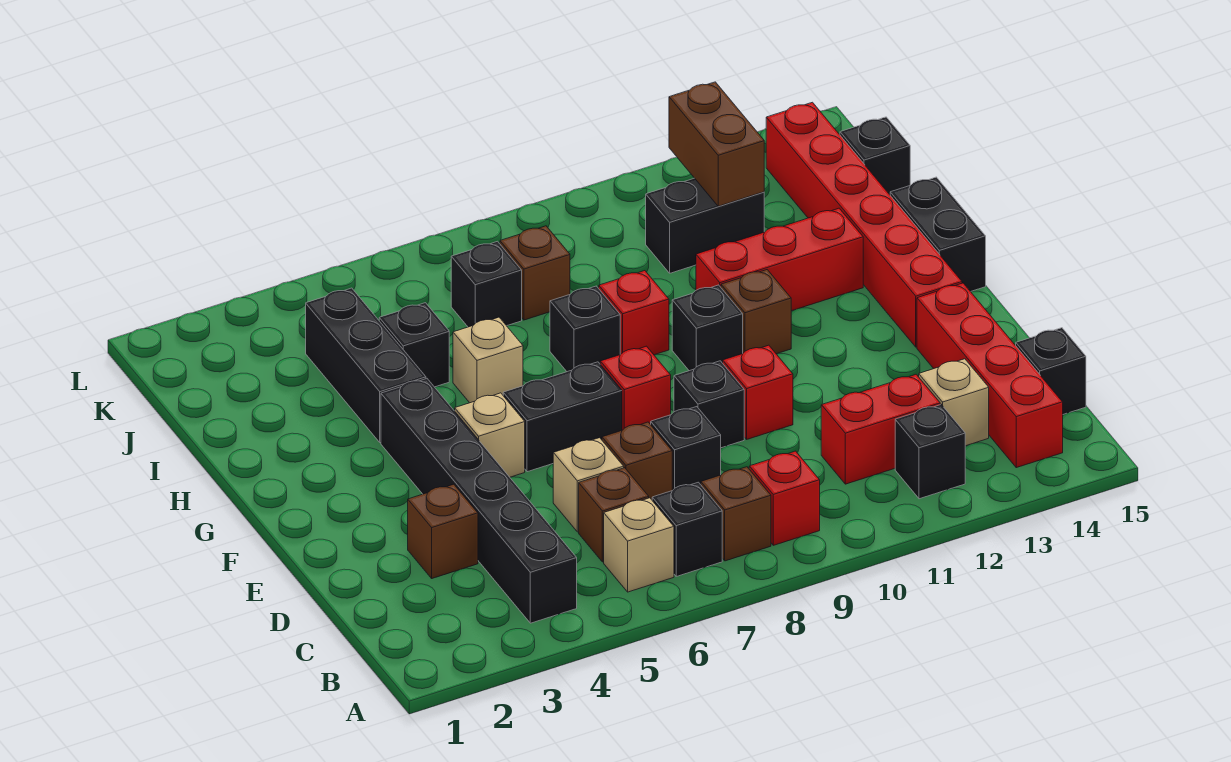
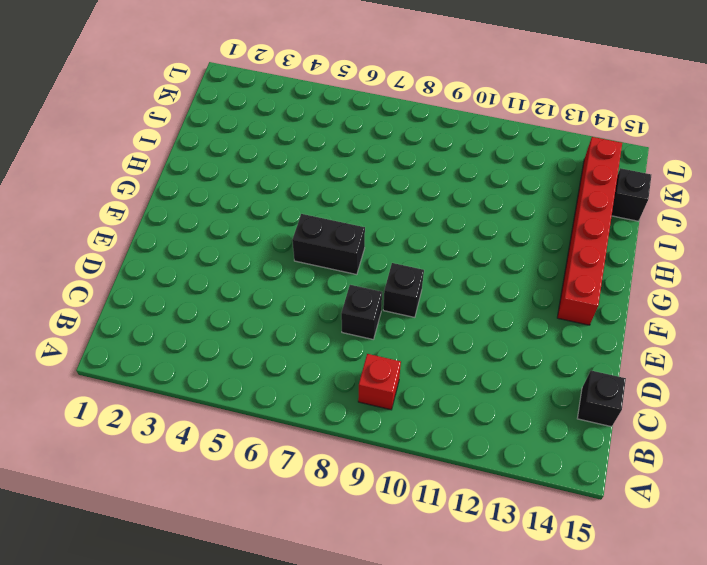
none -> black brick B4:G4 level 1
none -> tan brick B6 level 1
none -> black brick B7 level 1
none -> brown brick B8 level 1

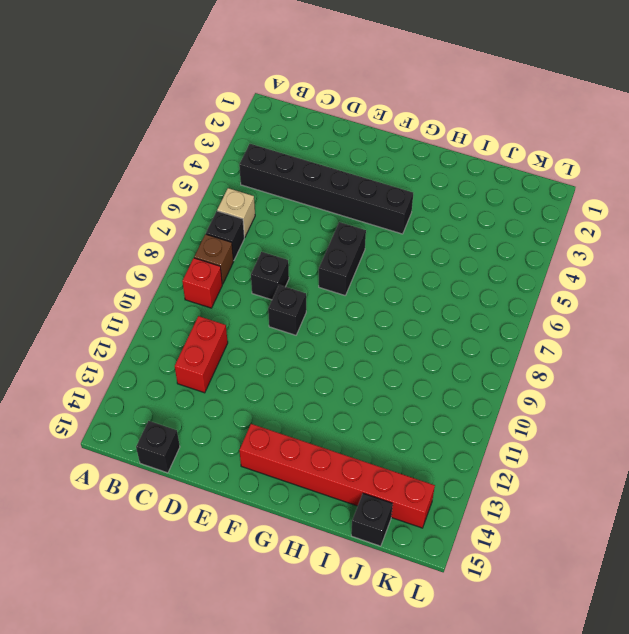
none -> black brick B12 level 1
none -> red brick B14:E14 level 1
none -> brown brick C6 level 1
none -> tan brick C13 level 1

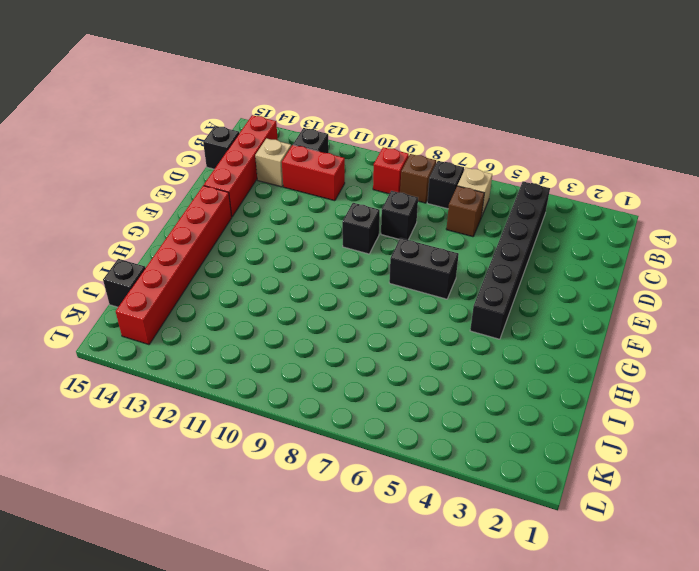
none -> brown brick D3 level 1
none -> tan brick D6 level 1
none -> brown brick D7 level 1
none -> red brick E10 level 1

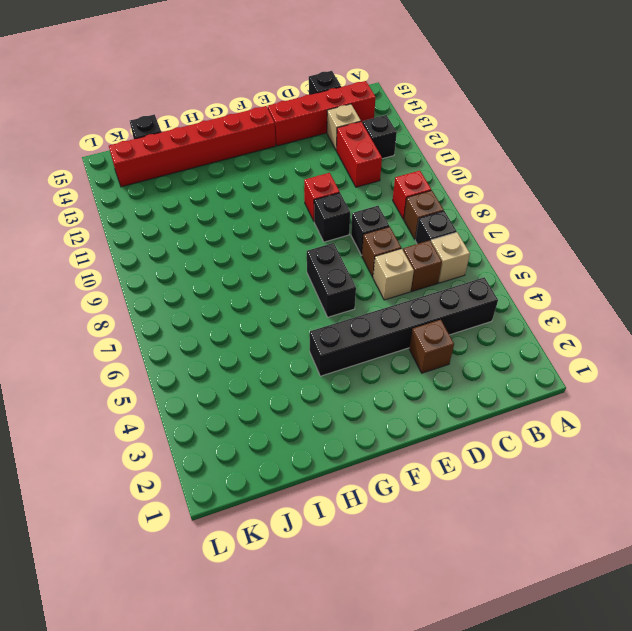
none -> tan brick F5 level 1
none -> red brick F8 level 1
none -> black brick G10 level 1
none -> brown brick G11 level 1

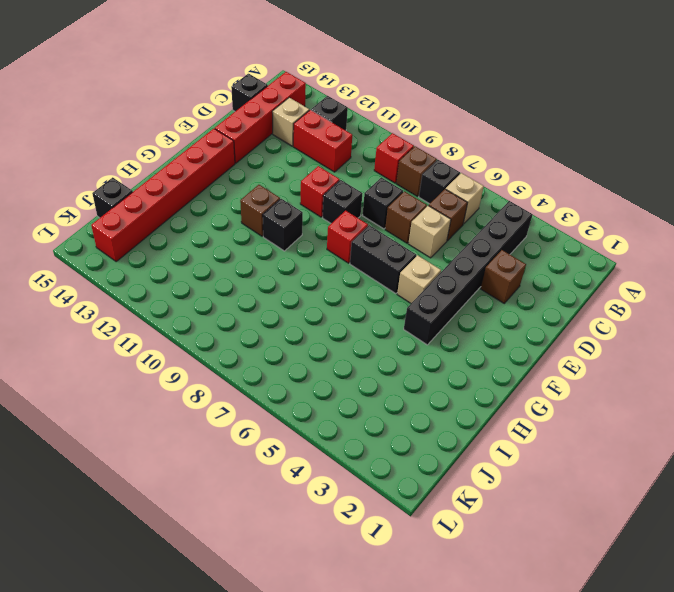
none -> black brick G15:H15 level 1
none -> black brick H4:J4 level 1
none -> tan brick H6 level 1
none -> black brick H8 level 1

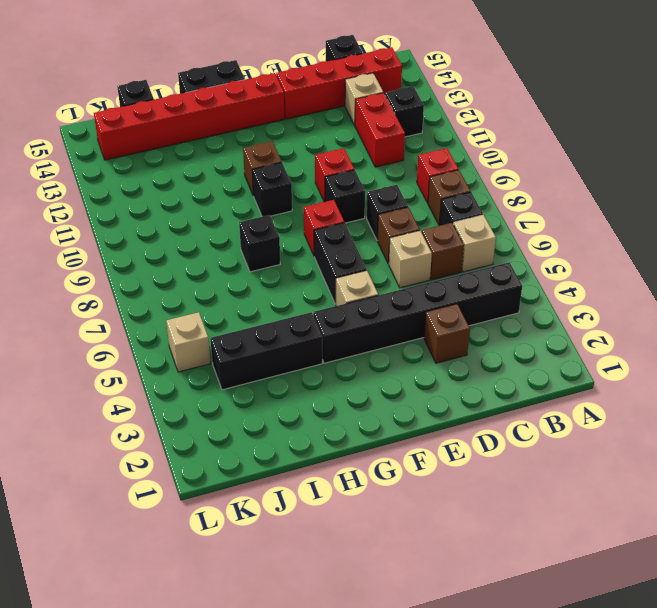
tan brick K5 level 1 -> tan brick H6 level 1
none -> red brick H9 level 1
none -> red brick H11:H13 level 1
none -> black brick I5 level 1
none -> black brick J7 level 1

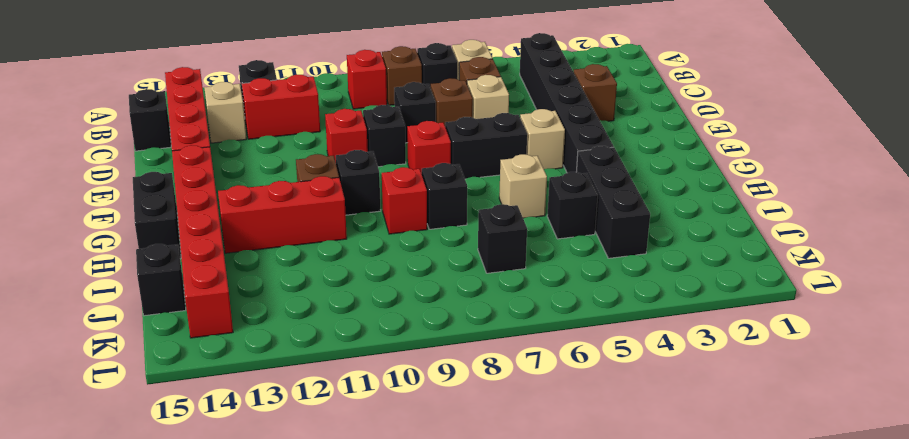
none -> brown brick J8 level 1
none -> black brick J11:J12 level 1
none -> brown brick J12:K12 level 2

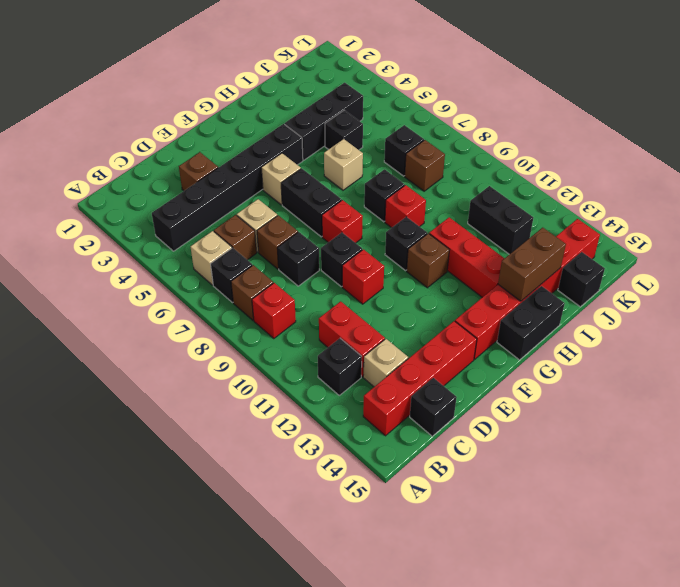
brown brick H14:I14 level 2 -> brown brick J12:K12 level 2

